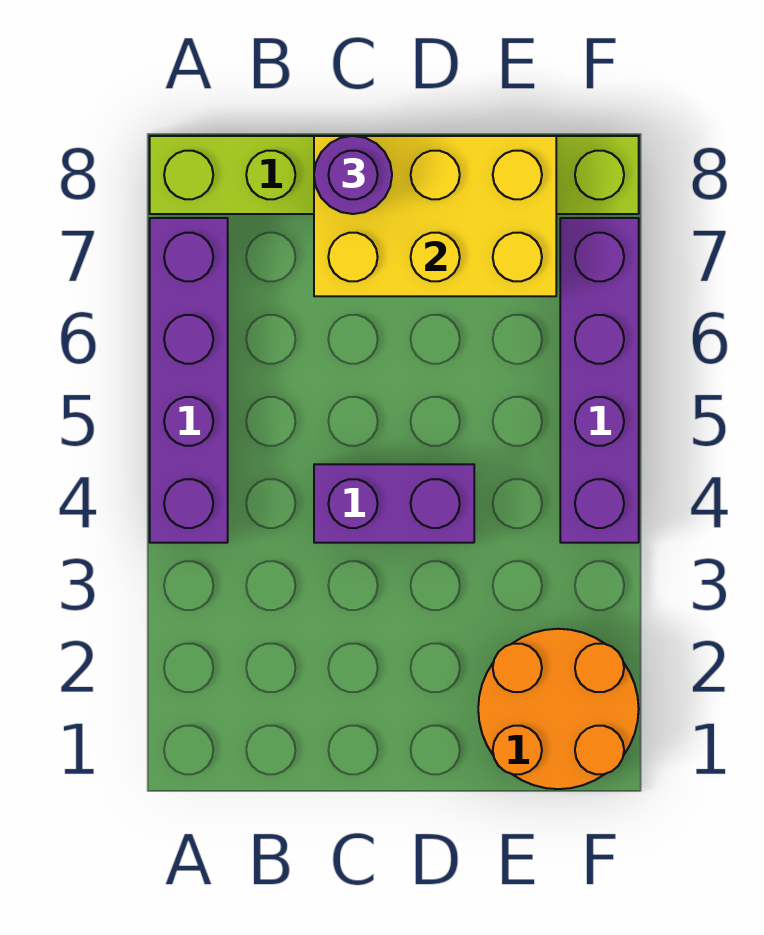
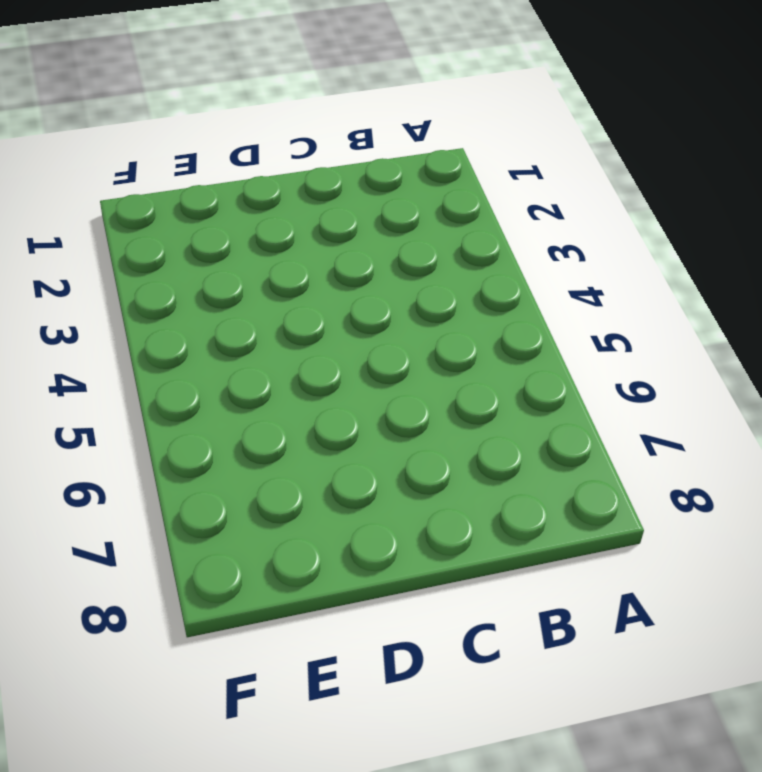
none -> purple brick A4:A7 level 1
none -> lime brick A8:F8 level 1

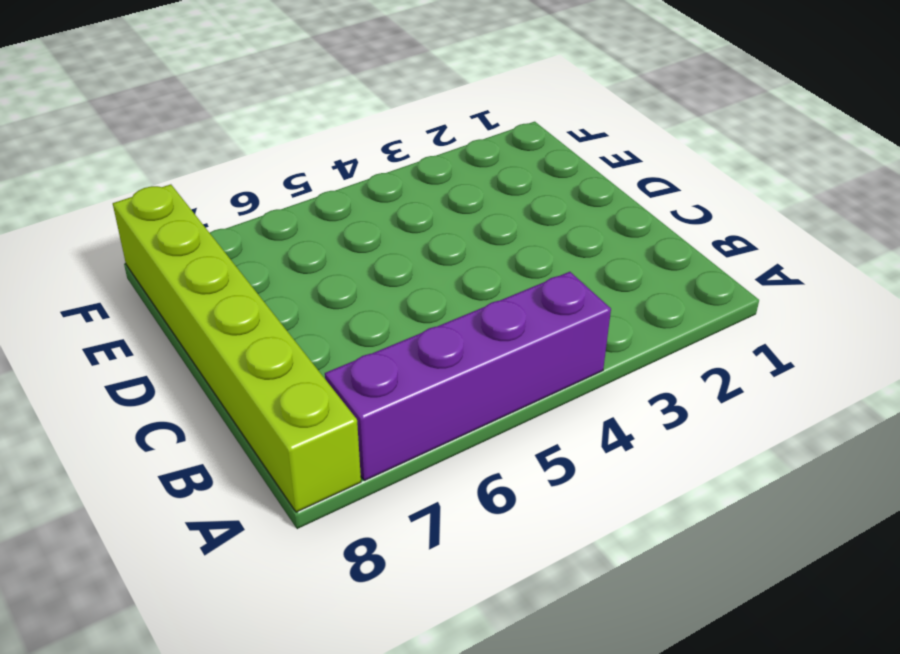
none -> purple brick C4:D4 level 1
none -> orange round brick E1:F2 level 1

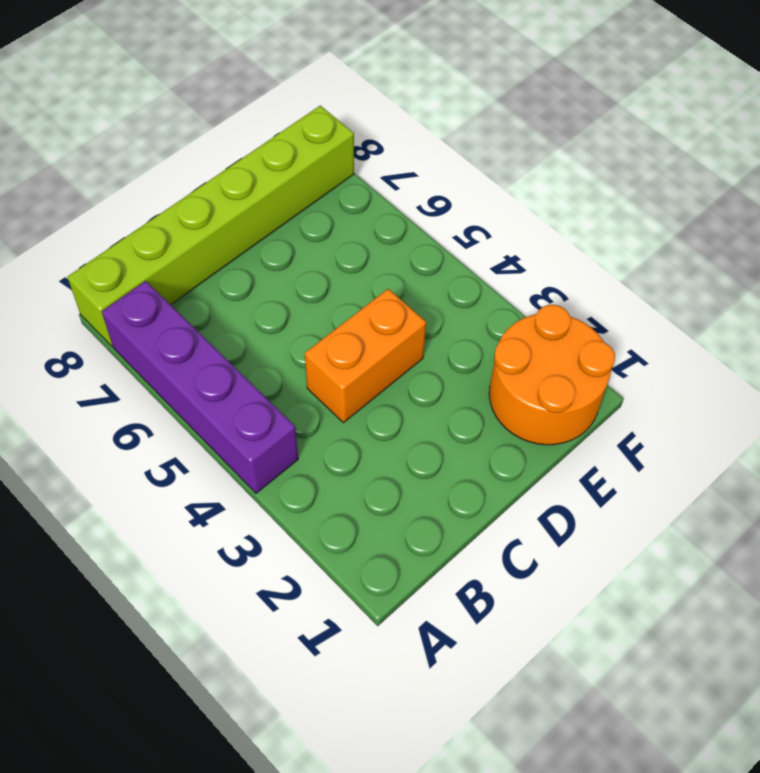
orange brick C4:D4 level 1 -> purple brick C4:D4 level 1
none -> purple brick F4:F7 level 1
none -> yellow brick C7:E8 level 2

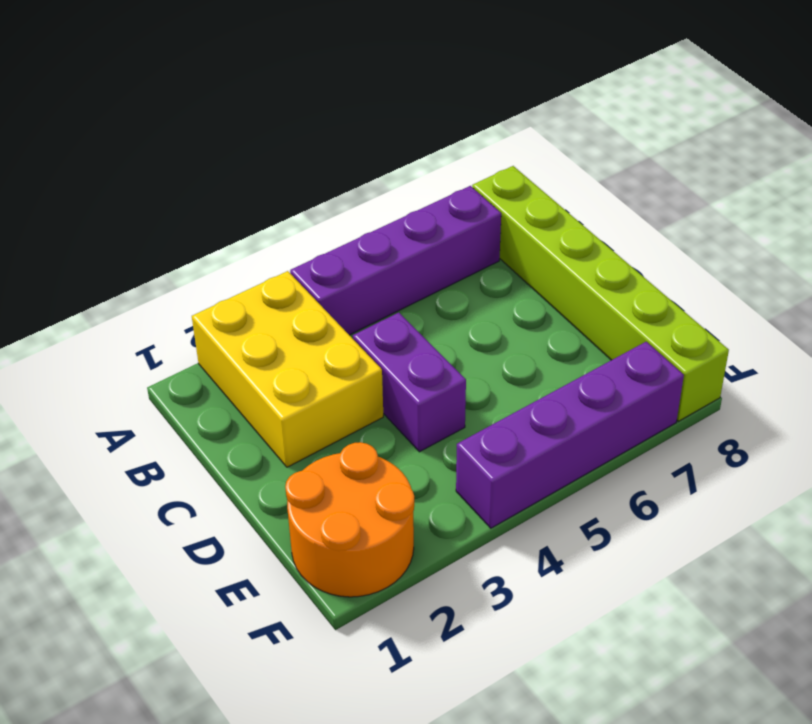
yellow brick A2:C3 level 1 -> yellow brick C7:E8 level 2
none -> purple round brick C8 level 3

